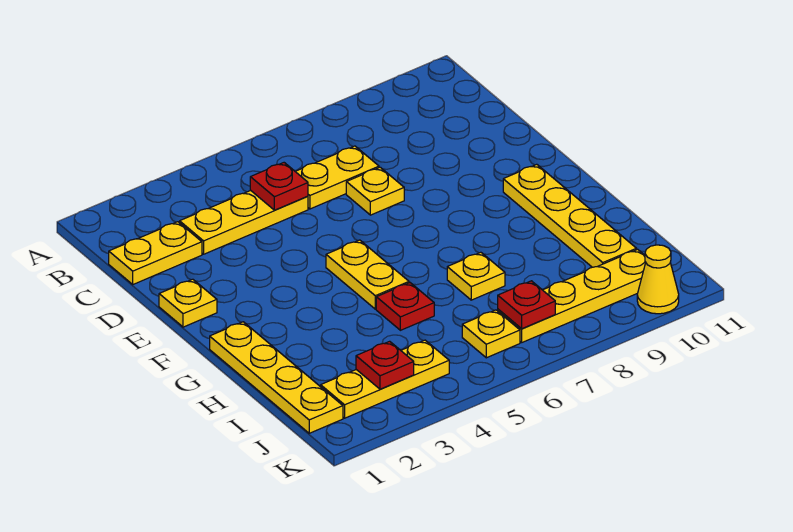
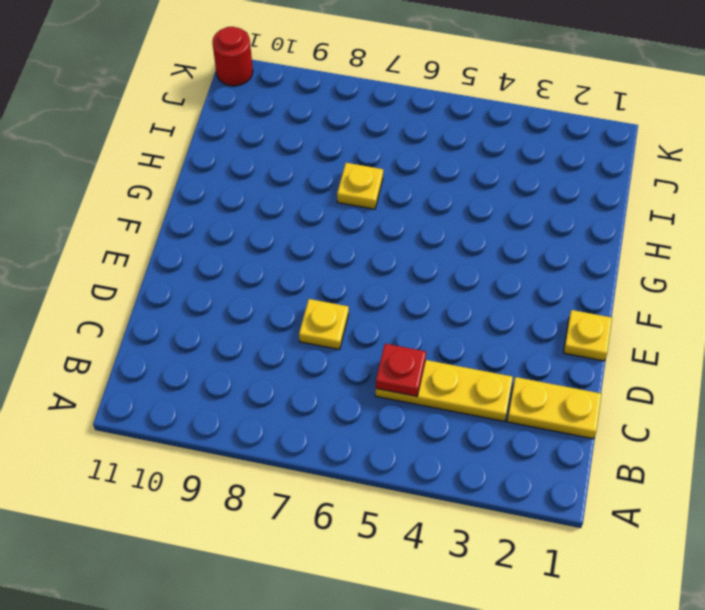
red round brick K11 level 1 -> none
none -> yellow plate C6:C7 level 1
none -> yellow plate F5:G5 level 1
none -> yellow plate F10:I10 level 1

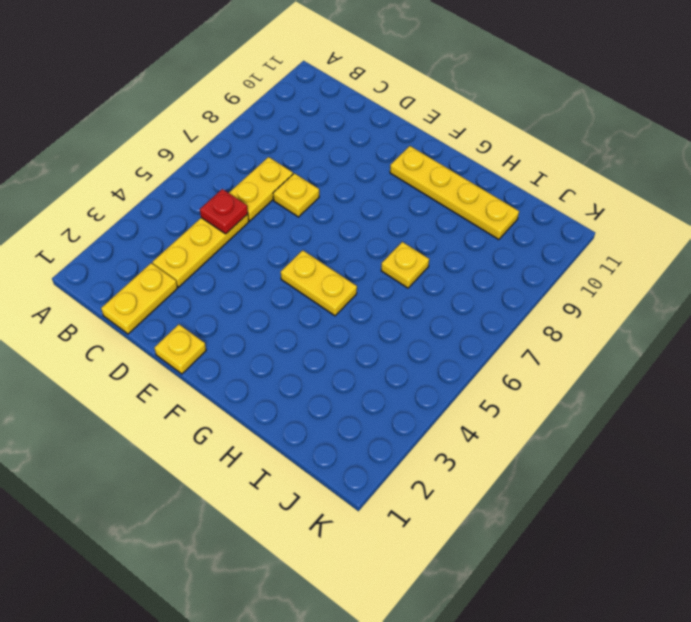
none -> yellow plate G1:J1 level 1
none -> red plate H5 level 1
none -> yellow plate J2:J4 level 1

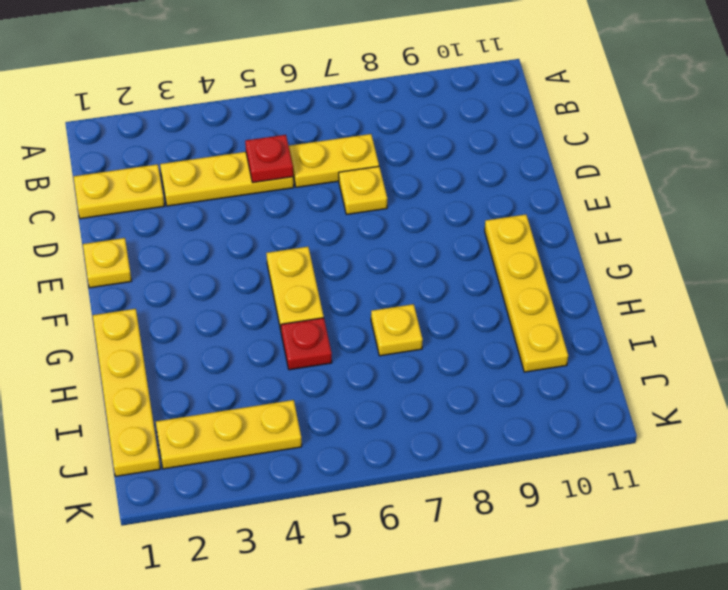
none -> yellow plate J6 level 1
none -> yellow plate J7:J10 level 1
none -> yellow cone K10 level 1

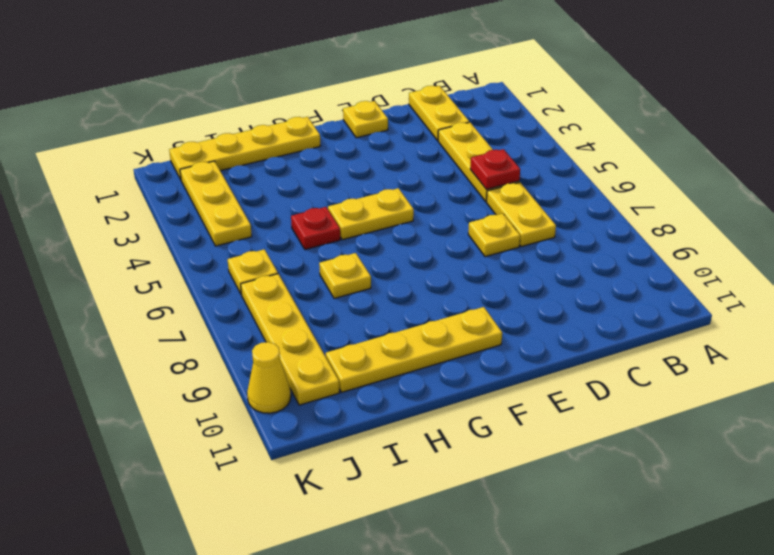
none -> red plate J3 level 2
none -> red plate J7 level 2

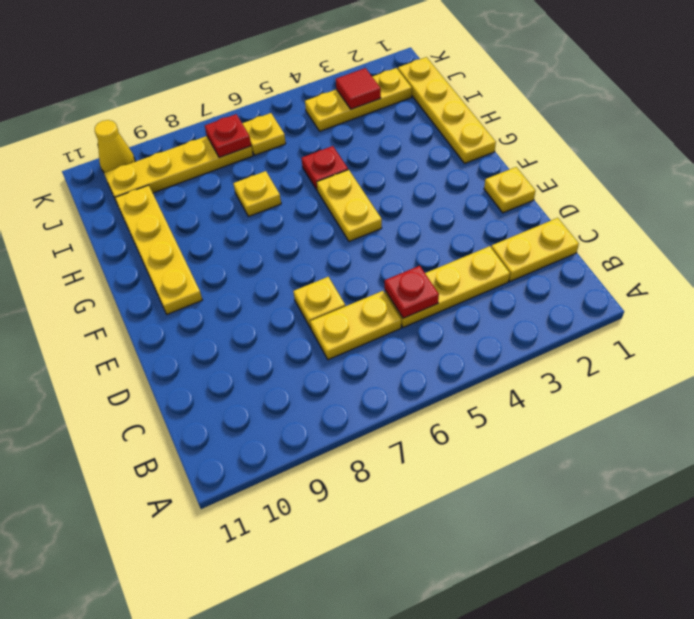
red tile J3 level 2 -> red plate J3 level 2

